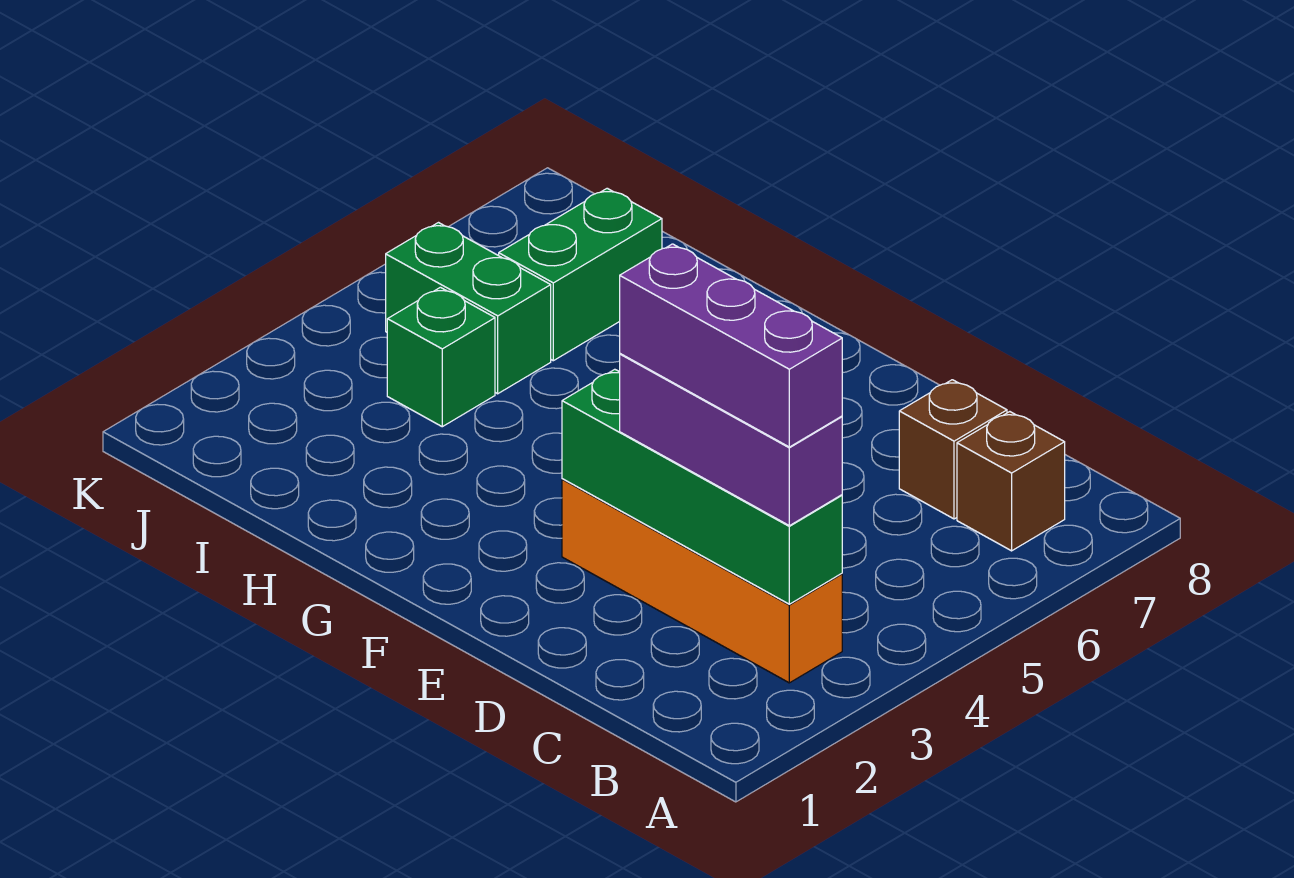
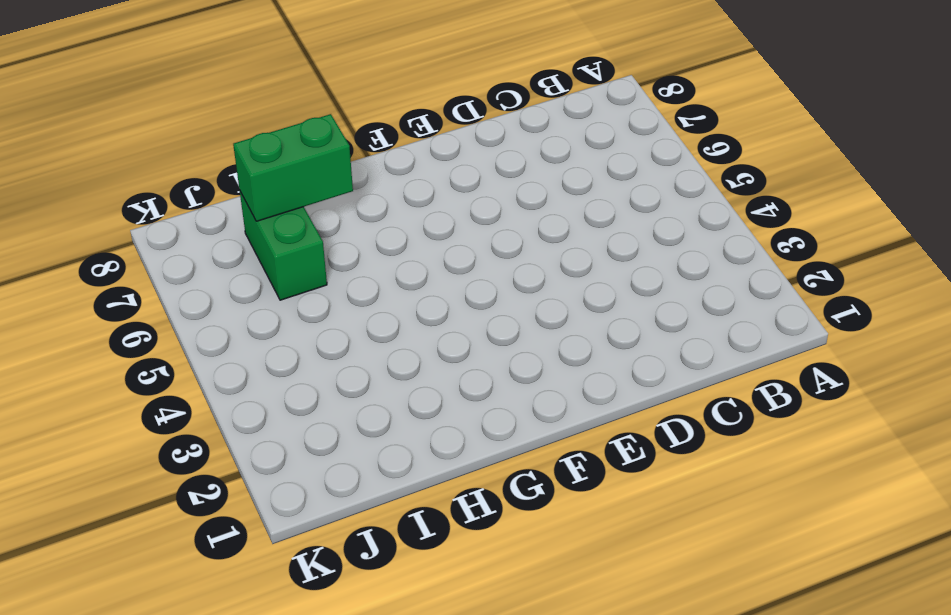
green brick H7:I7 level 2 -> green brick I5:J5 level 1
none -> orange brick B3:E3 level 1
none -> brown brick B7 level 1

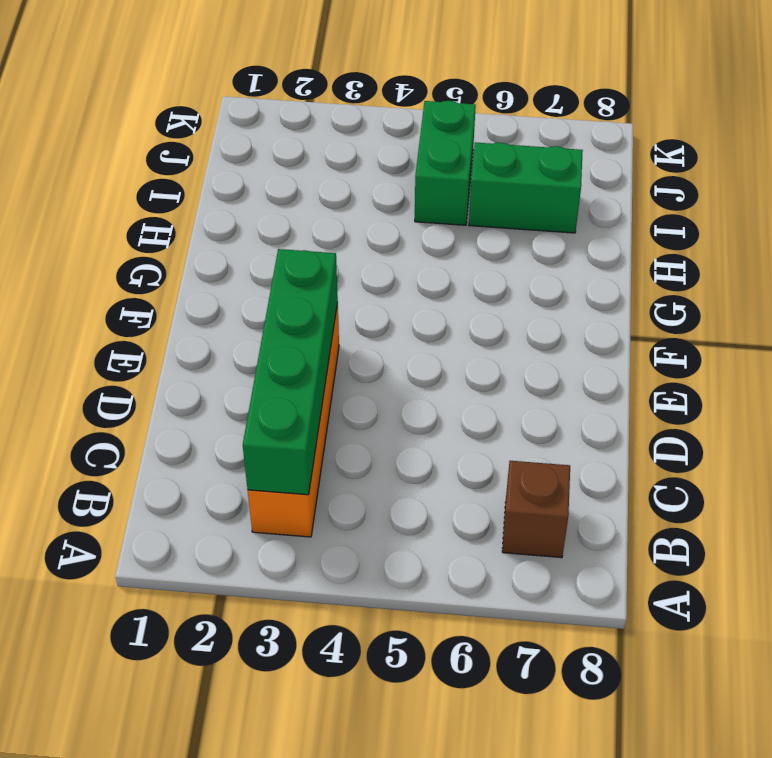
none -> brown brick C7 level 1
none -> green brick I4 level 1

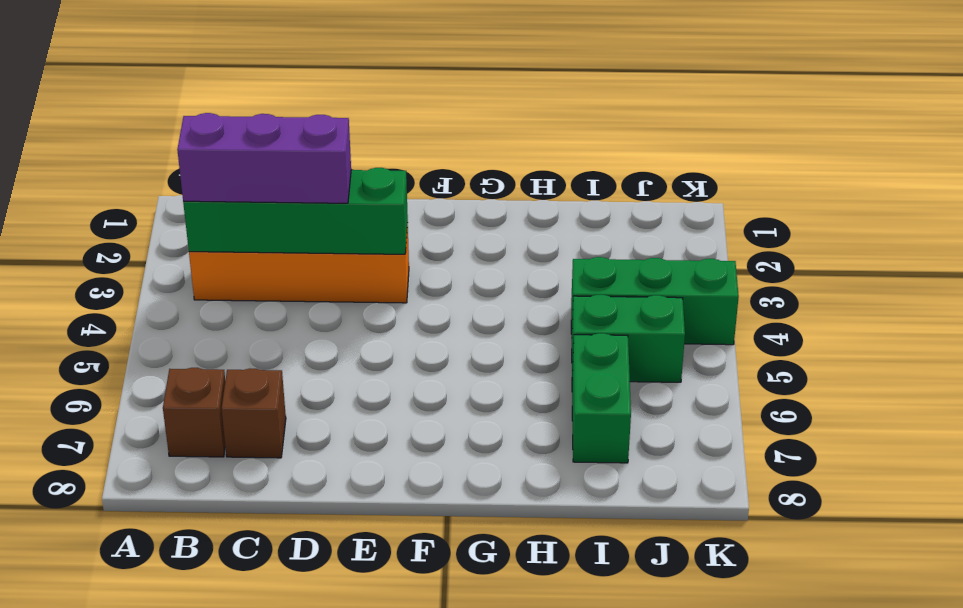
green brick I4:K4 level 1 -> green brick I4 level 1
none -> purple brick B3:D3 level 4

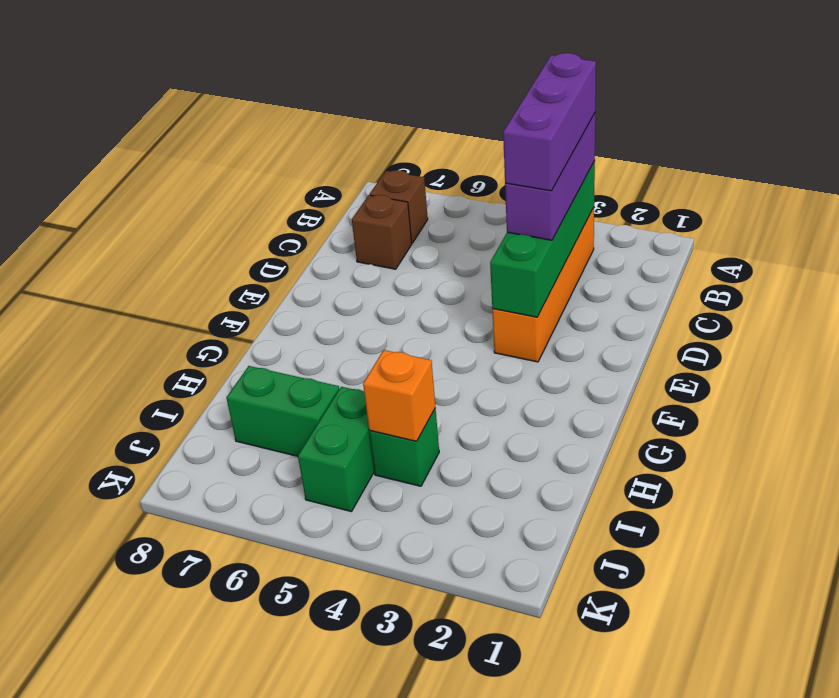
orange brick I4 level 2 -> none

